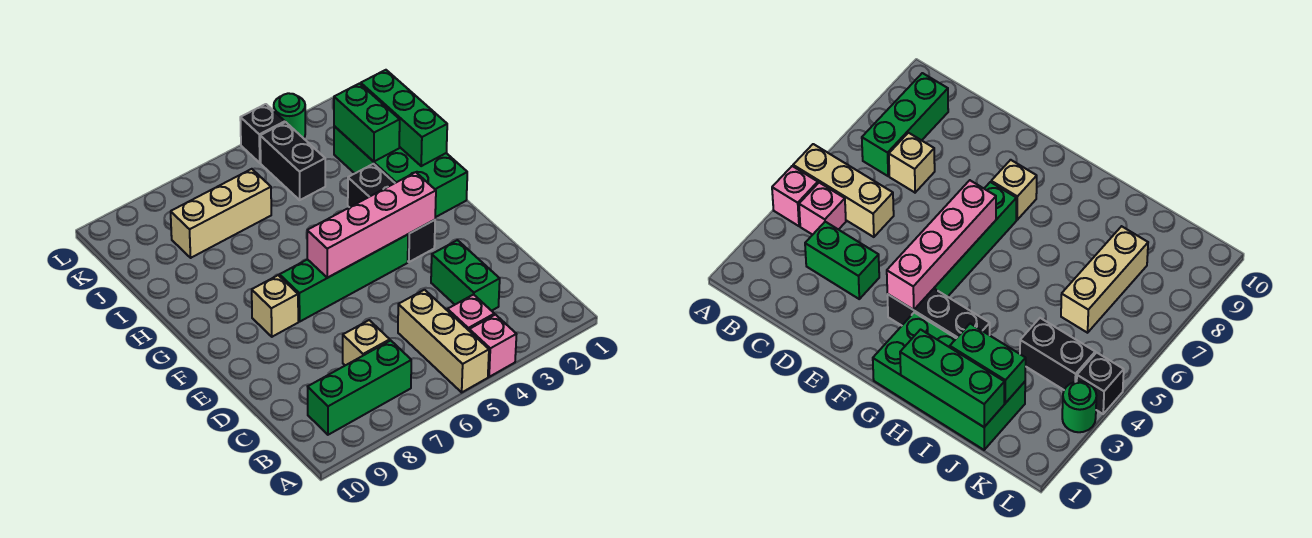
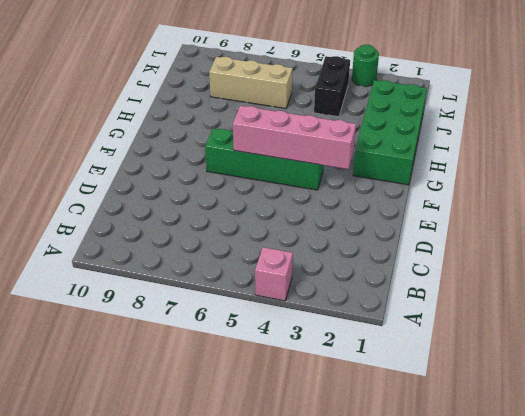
none -> tan brick A5:C5 level 1
none -> pink brick B4 level 1
none -> green brick B7:B9 level 1

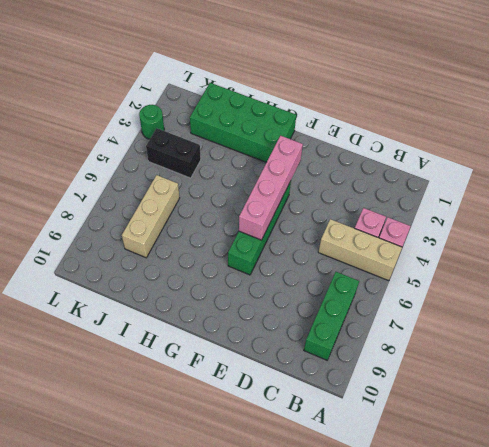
none -> green brick C3:D3 level 1
none -> tan brick C7 level 1
none -> black brick F3:H3 level 1

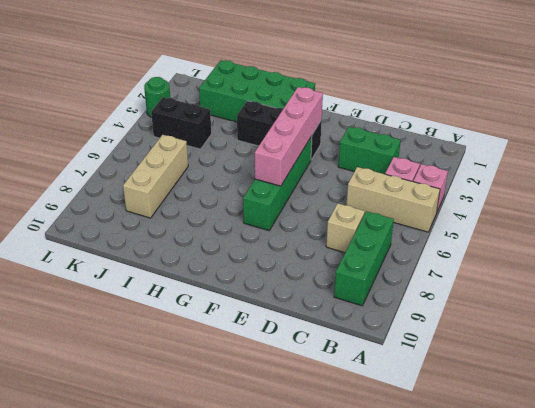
none -> tan brick F8 level 1
none -> black brick L4 level 1
none -> green brick H1:J1 level 2

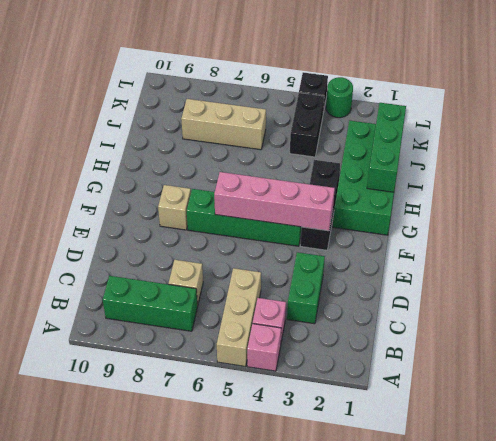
none -> green brick I2:J2 level 2

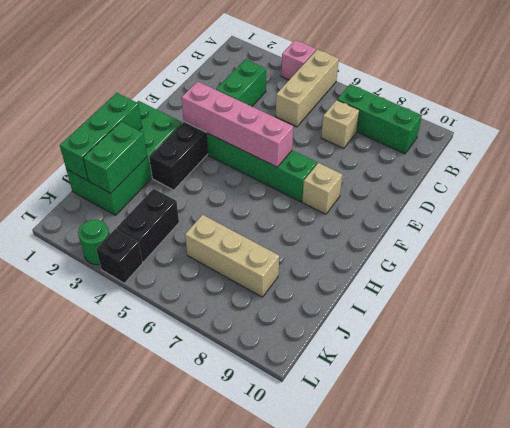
none -> pink brick B4 level 1

